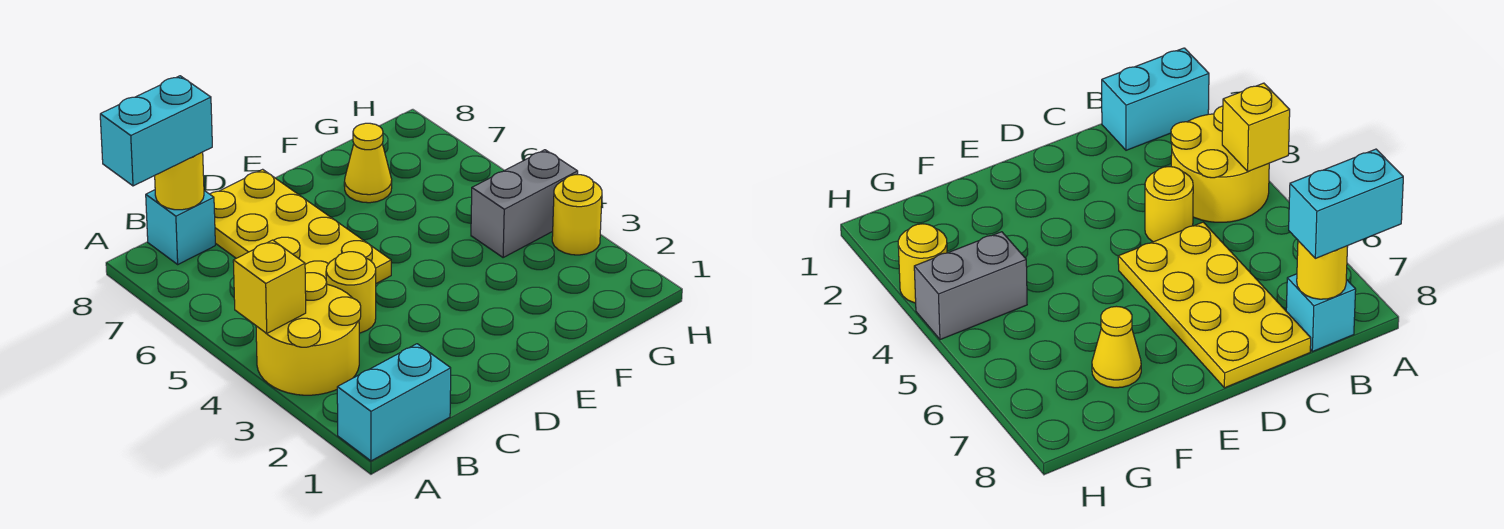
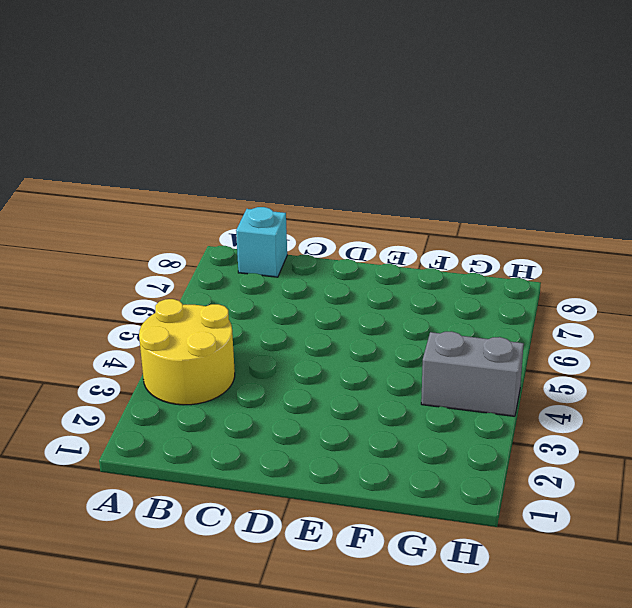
none -> cyan brick A1:B1 level 1
none -> yellow round brick C4 level 1

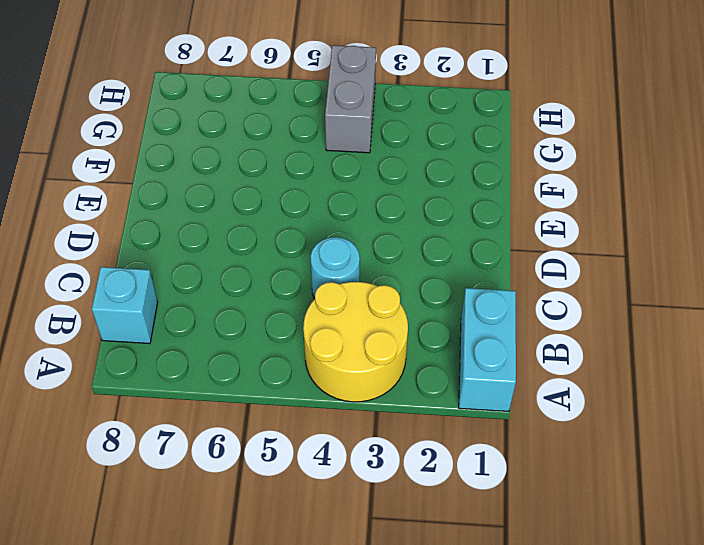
cyan round brick C4 level 1 -> yellow round brick C4 level 1
none -> yellow plate C5:D8 level 1
none -> yellow cone F7 level 1

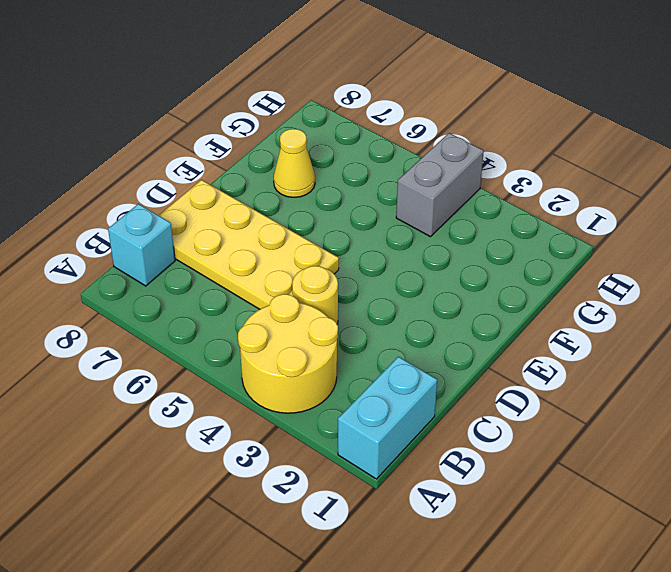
none -> yellow round brick H3 level 1
none -> yellow brick A4 level 2

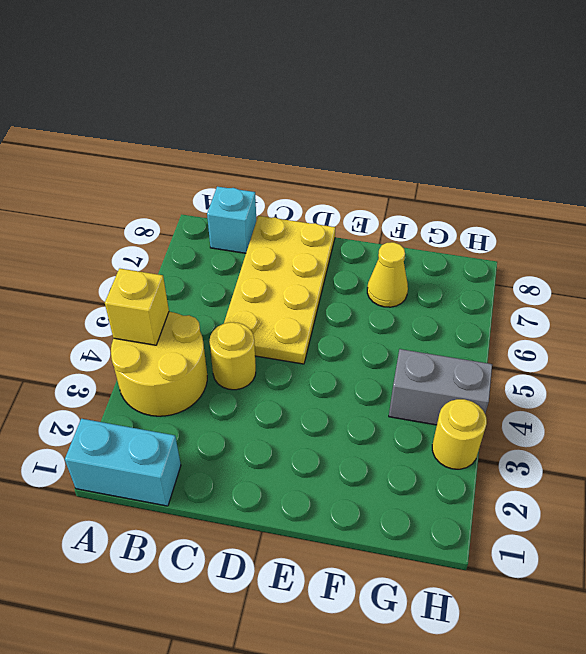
none -> yellow round brick B8 level 2
none -> cyan brick A8:B8 level 3

